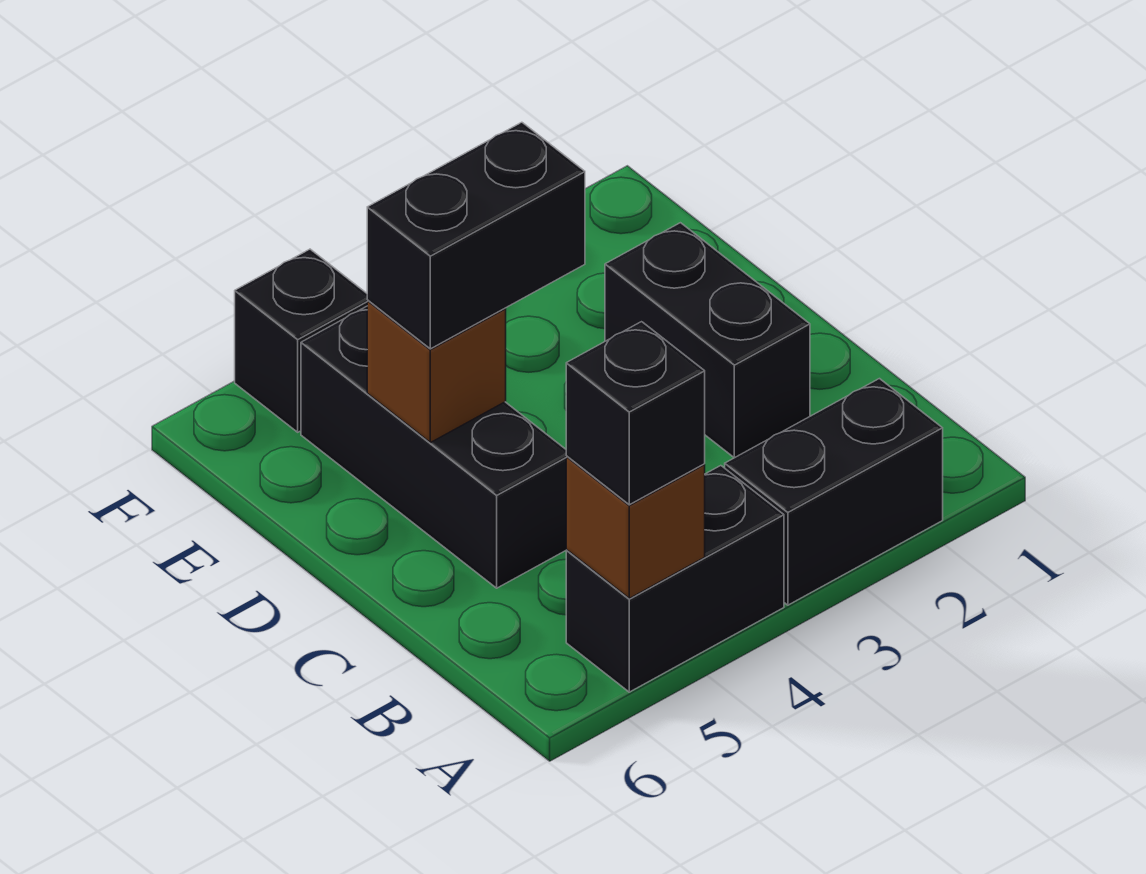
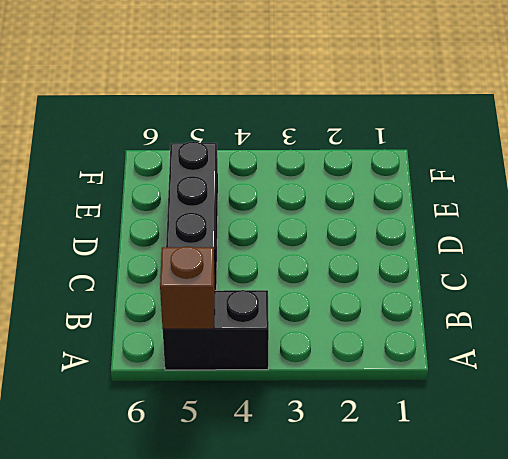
none -> black brick A2:A3 level 1
none -> black brick C2:D2 level 1

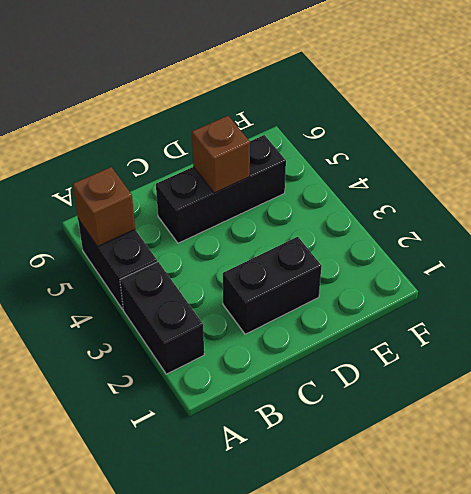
none -> black brick F5 level 1
none -> black brick A5 level 3

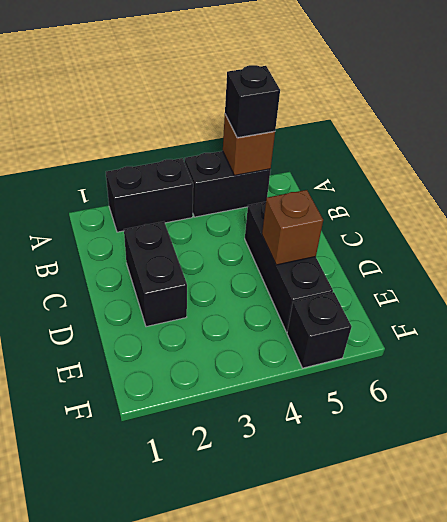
none -> black brick D4:D5 level 3

